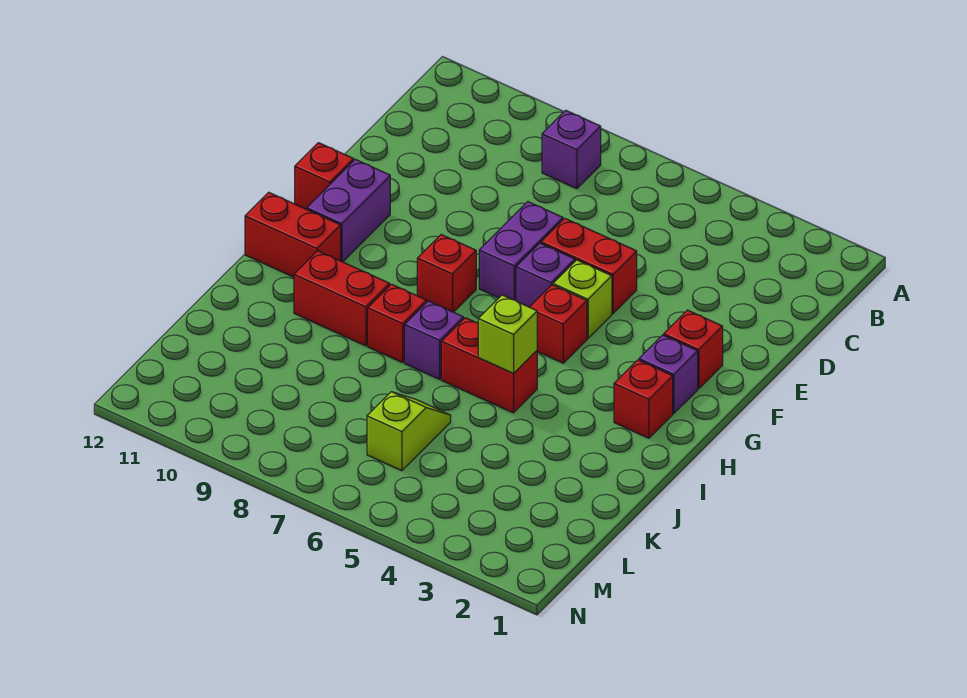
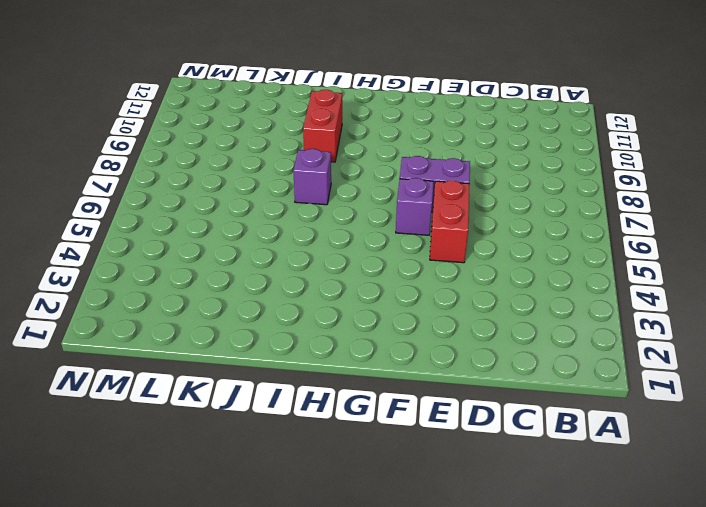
none -> purple brick B8 level 1
none -> red brick F2 level 1
none -> lime brick F5 level 1

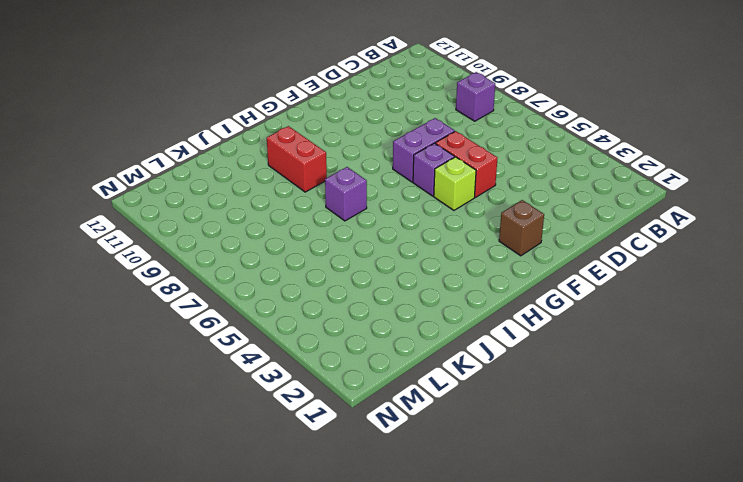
brown brick F2 level 1 -> red brick F2 level 1
none -> purple brick F11:G11 level 1
none -> red brick F12 level 1
none -> purple brick G2 level 1

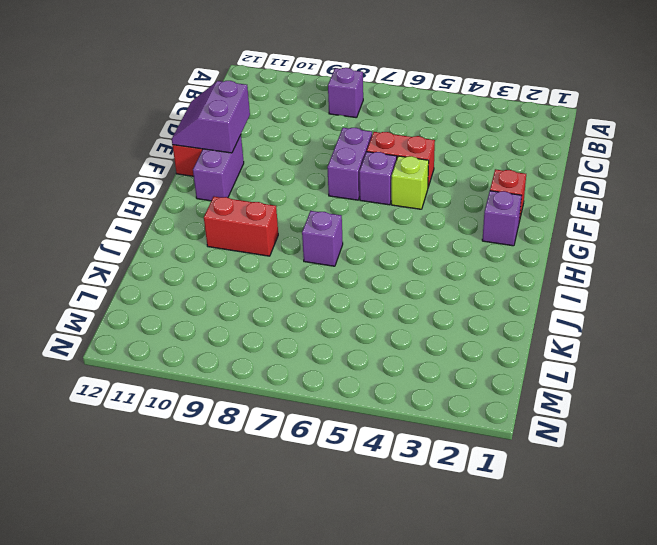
purple slope E11:F12 level 2 top 11 -> none
none -> red brick G5 level 1
none -> red brick G8 level 1
none -> red brick H2 level 1

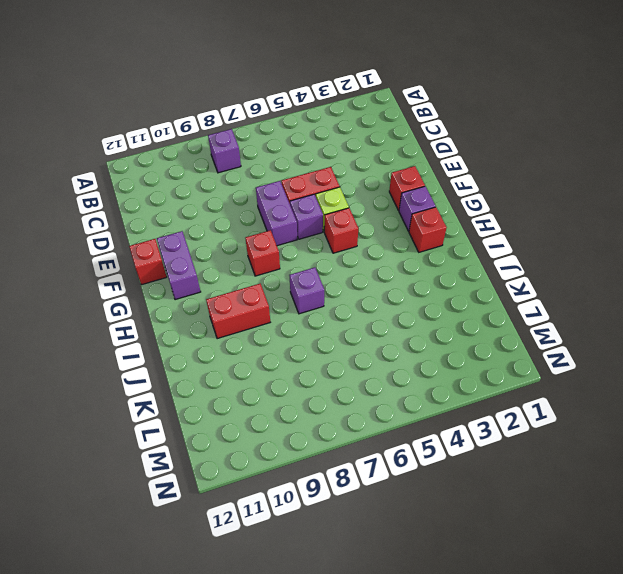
none -> red brick H11:H12 level 1
none -> red brick I5:I6 level 1
none -> red brick I8 level 1

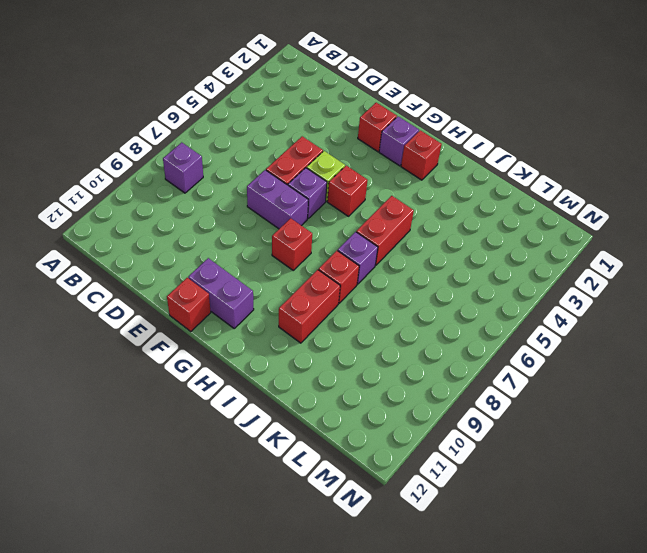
none -> red brick H11:H12 level 1
none -> lime slope K6:L6 level 1 top L
none -> lime brick I5 level 2

